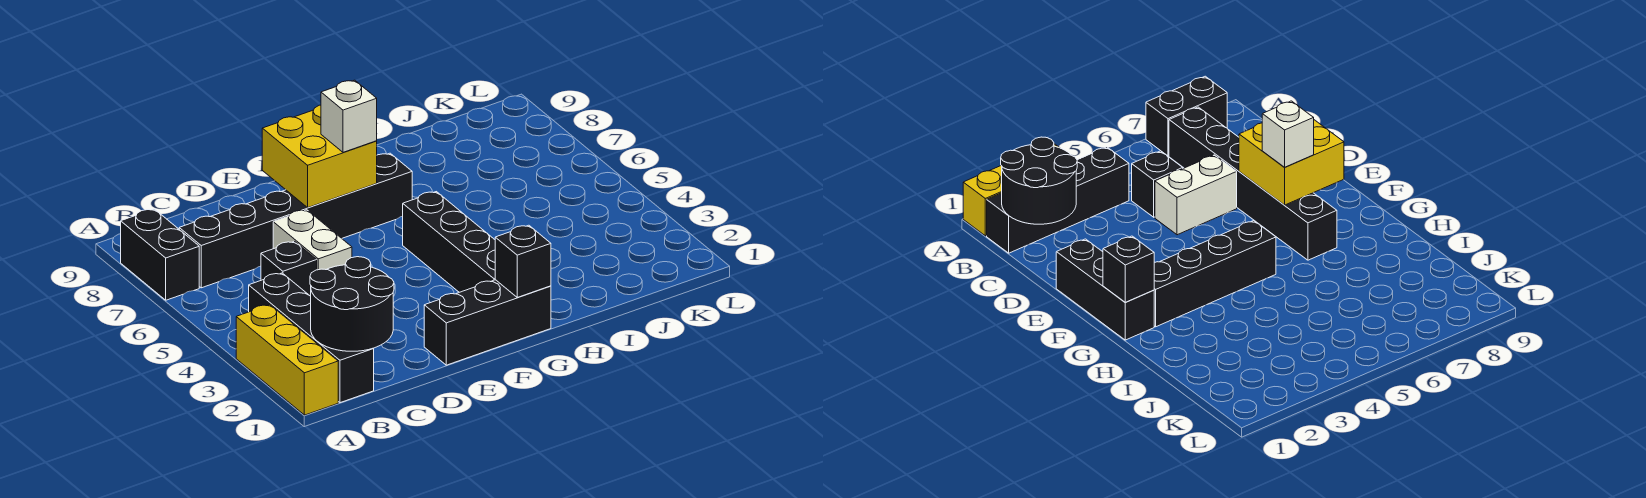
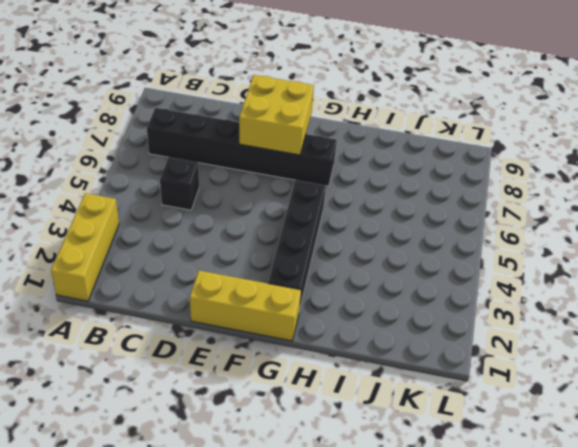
yellow brick E1:G1 level 1 -> black brick E1:G1 level 1
none -> black brick A7:A8 level 1
none -> black brick B1:B4 level 1
none -> white brick D5:D6 level 1

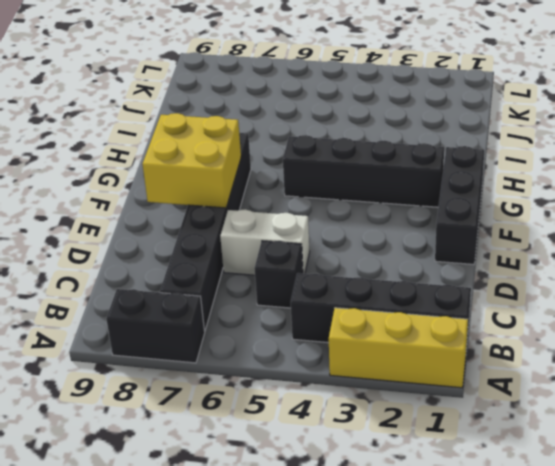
none -> black round brick B1:C2 level 2
none -> black brick G1 level 2
none -> white brick F7 level 3

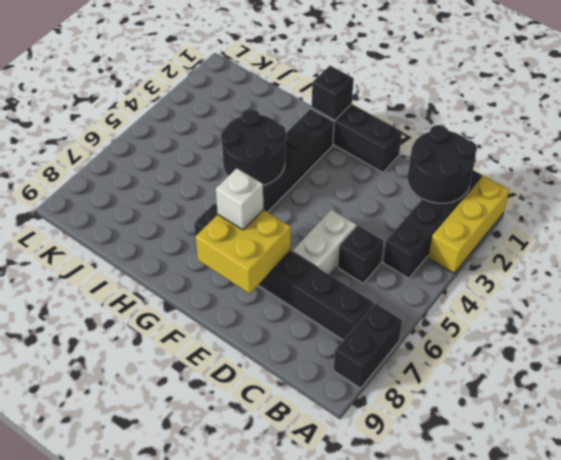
black round brick G4:H5 level 2 -> none

